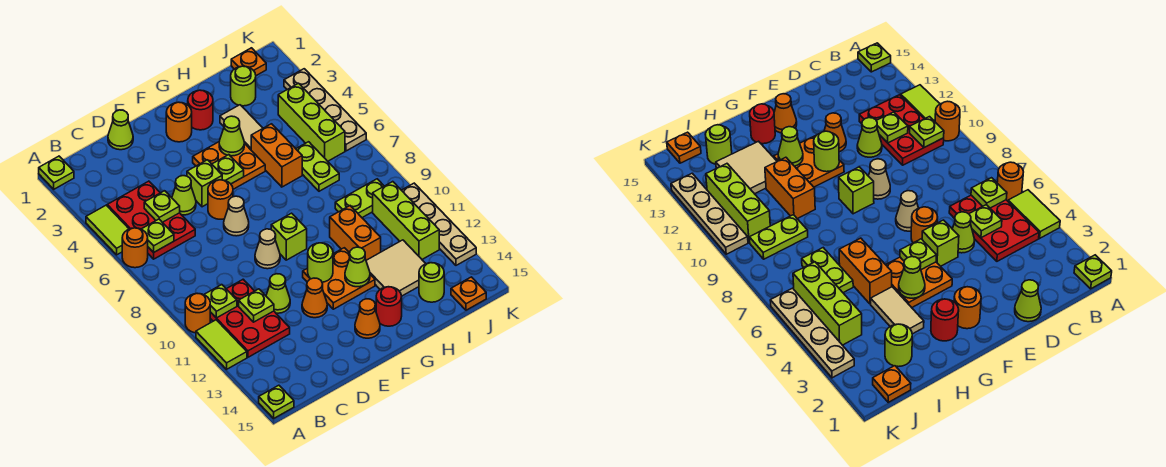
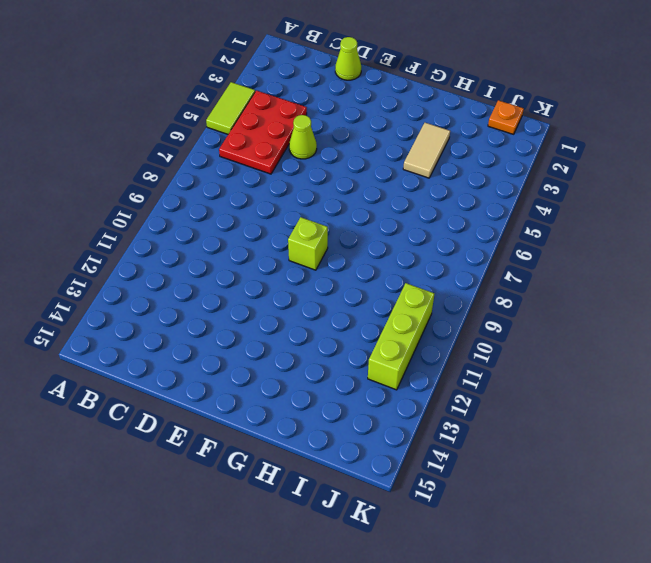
none -> lime plate A1 level 1
none -> orange round brick A6 level 1
none -> orange round brick A10 level 1
none -> lime tile A11:A12 level 1

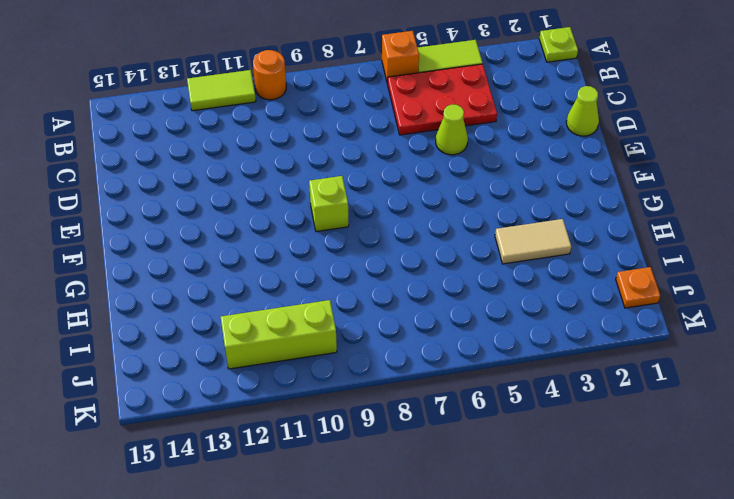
orange brick A6 level 1 -> orange round brick A6 level 1
none -> lime plate A15 level 1
none -> red plate B10:C12 level 1
none -> lime cone D11 level 1
none -> lime brick E5 level 1

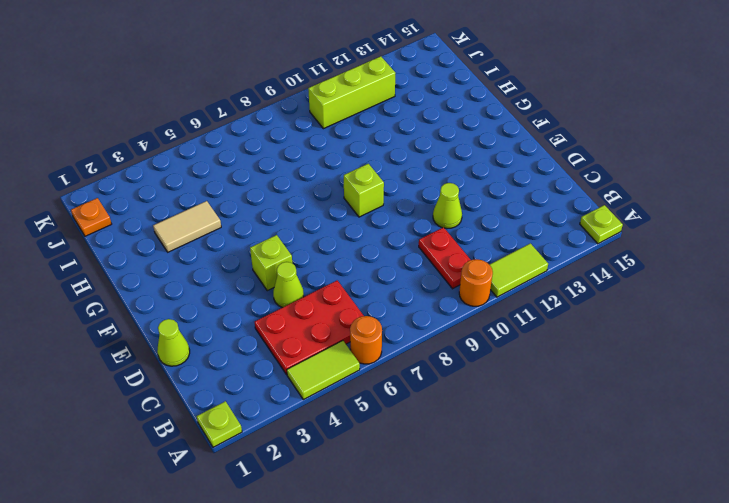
red plate B10:C10 level 1 -> red plate B10:C12 level 1
none -> orange round brick E6 level 1
none -> tan cone E7 level 1
none -> tan cone E9 level 1
none -> orange cone E12 level 1

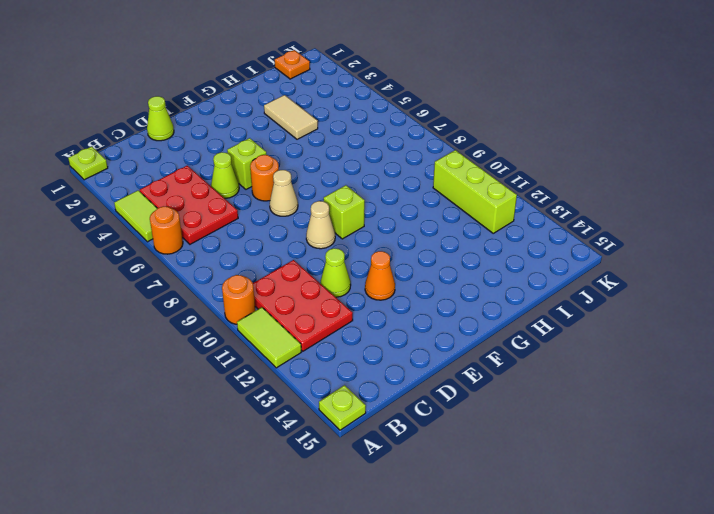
none -> orange round brick F2 level 1
none -> orange plate F4:G5 level 1
none -> orange plate F11:G12 level 1
none -> orange cone F14 level 1

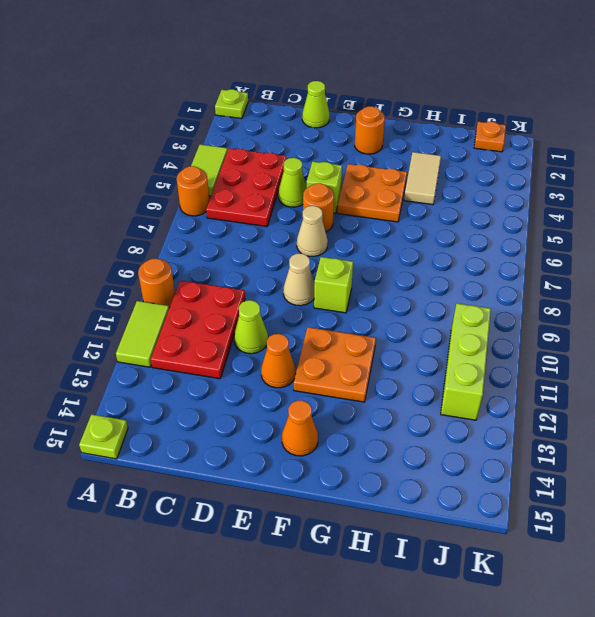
none -> red round brick G2 level 1
none -> red round brick G14 level 1
none -> orange brick H5:H6 level 1
none -> orange brick H10:H11 level 1

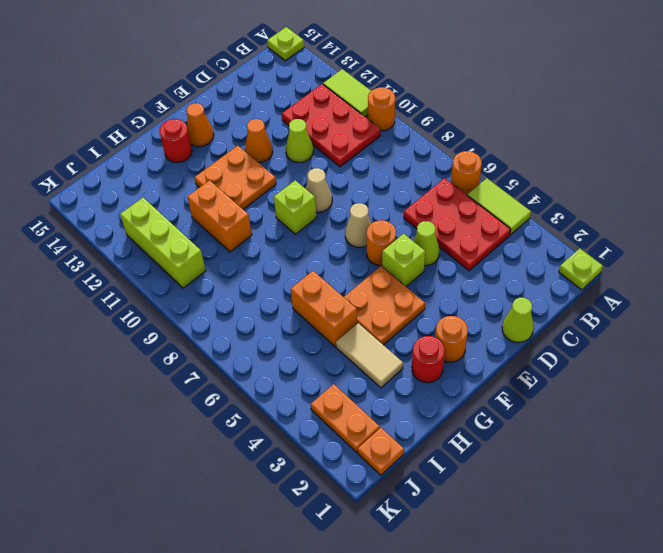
orange plate J2:J3 level 1 -> none
none -> tan tile H12:I13 level 1
none -> lime round brick I2 level 1
none -> lime plate I6:I7 level 1
none -> lime plate I9:J9 level 1

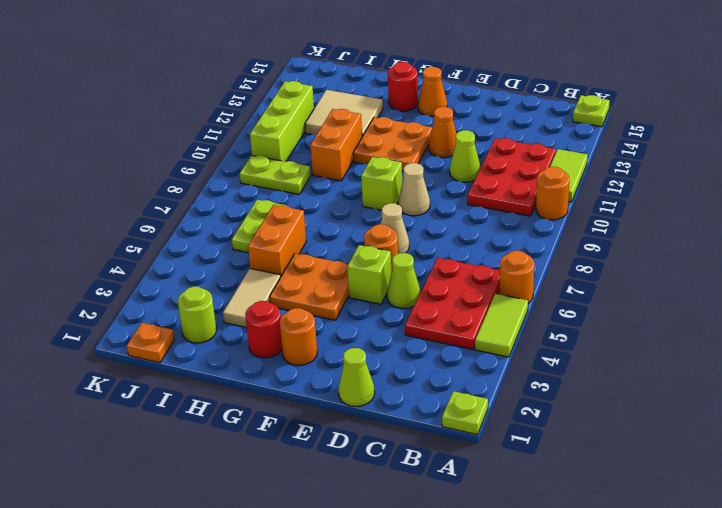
none -> lime round brick I14 level 1
none -> lime brick J4:J6 level 1
none -> orange plate J15 level 1
none -> tan plate K3:K6 level 1

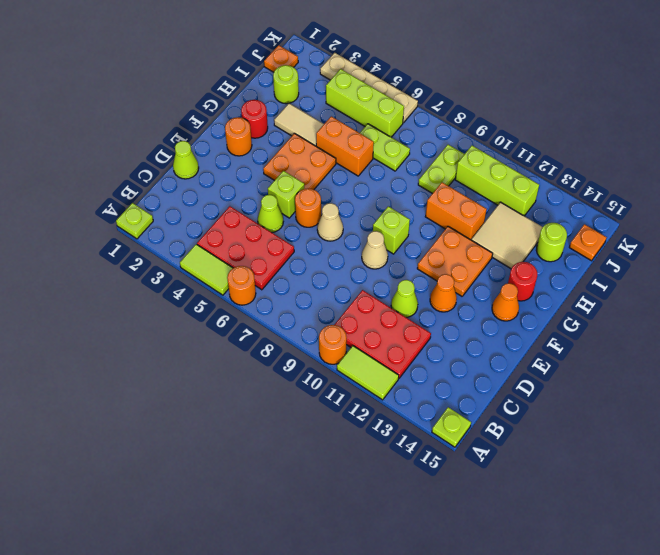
none -> tan plate K10:K13 level 1
none -> lime plate B6 level 2
none -> lime plate B10 level 2
none -> lime plate C5 level 2

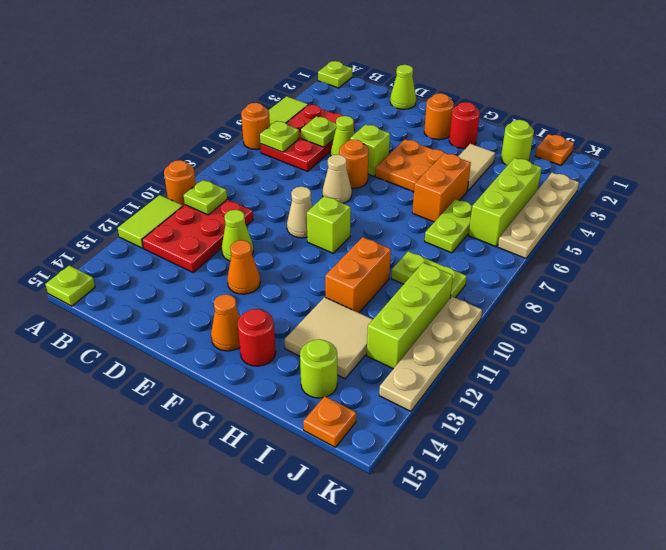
none -> orange plate F11:G12 level 1
none -> lime plate C11 level 2
none -> lime plate F5 level 2
none -> lime round brick F11 level 2

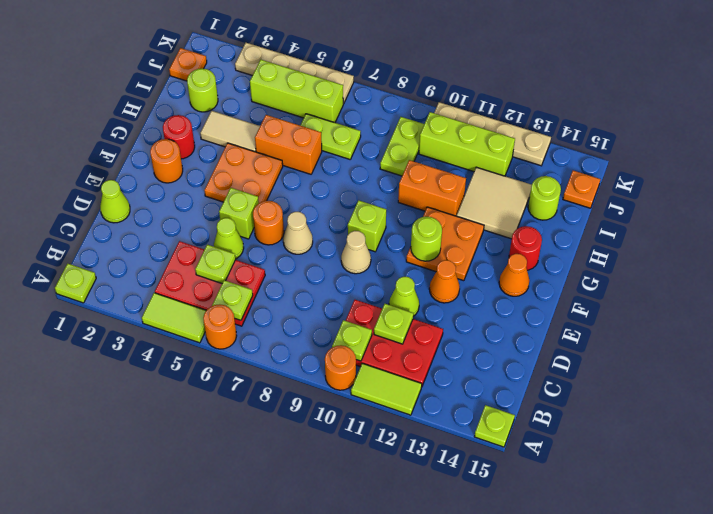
none -> lime plate F5 level 2
none -> lime cone G4 level 2
none -> lime cone G12 level 2

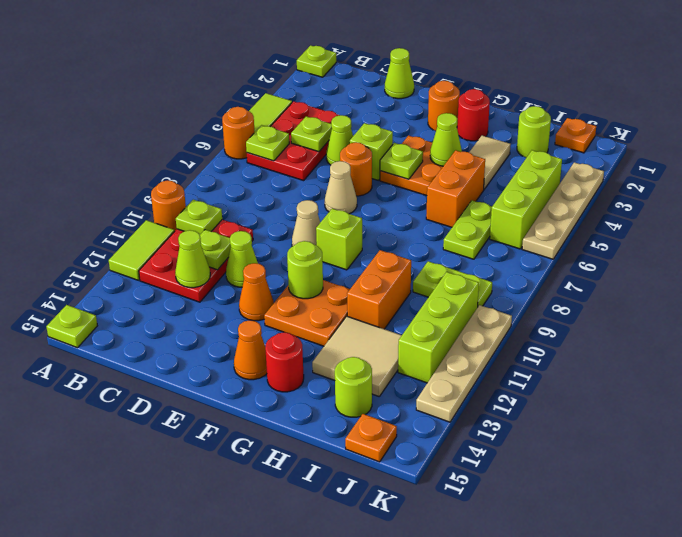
lime cone C12 level 2 -> lime cone G12 level 2

